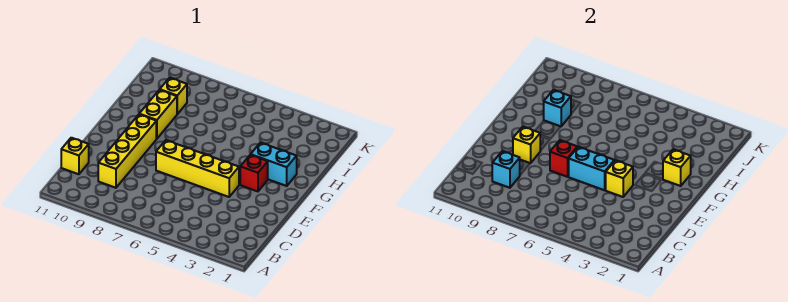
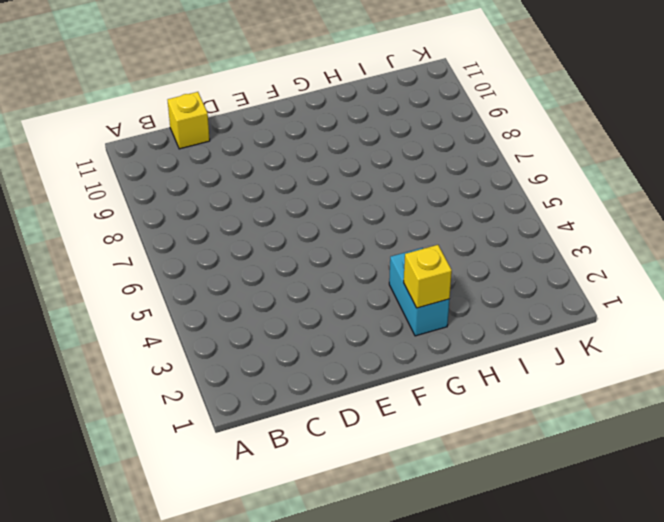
none -> yellow brick C9:F9 level 1
none -> yellow brick E4:E7 level 1
none -> red brick F3 level 1

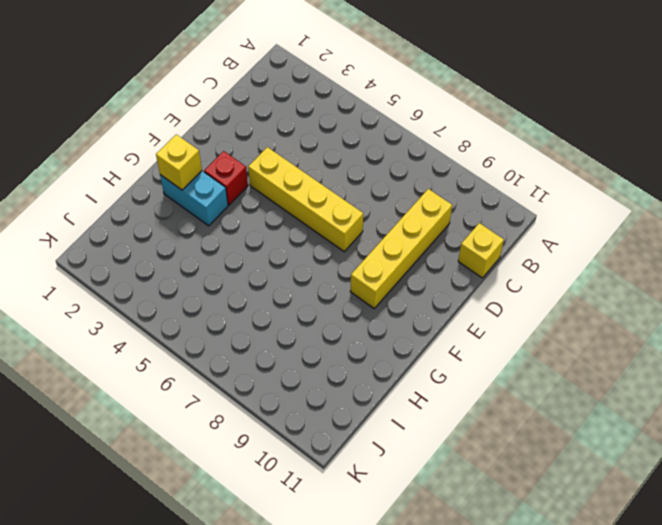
none -> yellow brick G9:H9 level 1
none -> yellow brick I9 level 1
none -> cyan brick C9 level 2

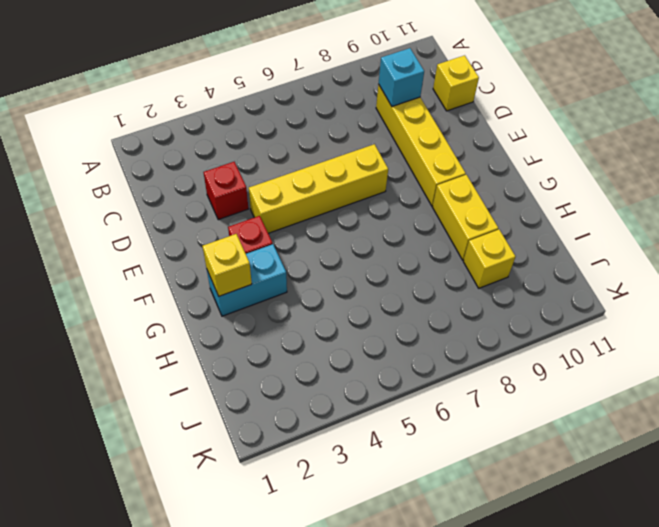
red brick D3 level 1 -> red brick E7 level 2
none -> yellow brick E4 level 2
none -> cyan brick E5:E6 level 2
none -> yellow brick E9 level 2

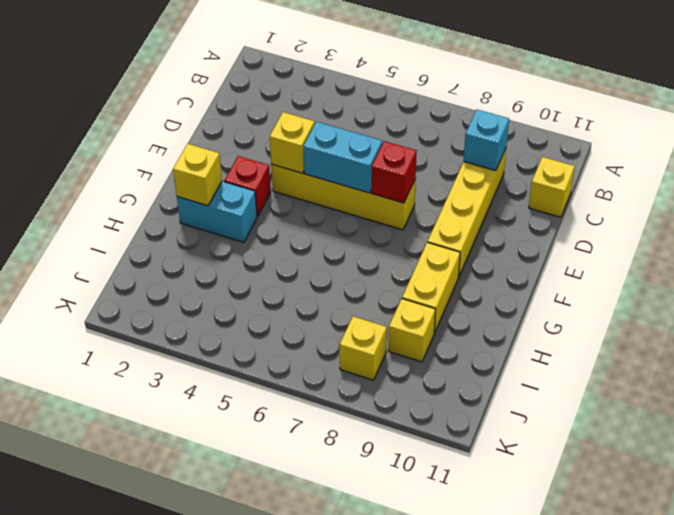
yellow brick J8 level 1 -> yellow brick E9 level 2
none -> cyan brick H9 level 2

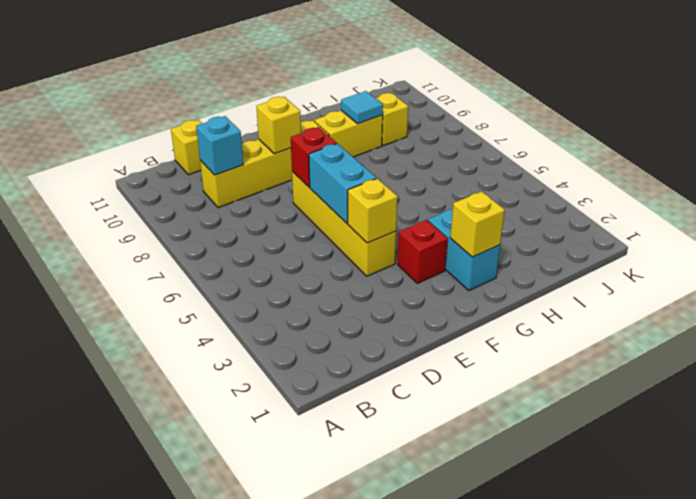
cyan tile H9 level 2 -> cyan brick H9 level 2

